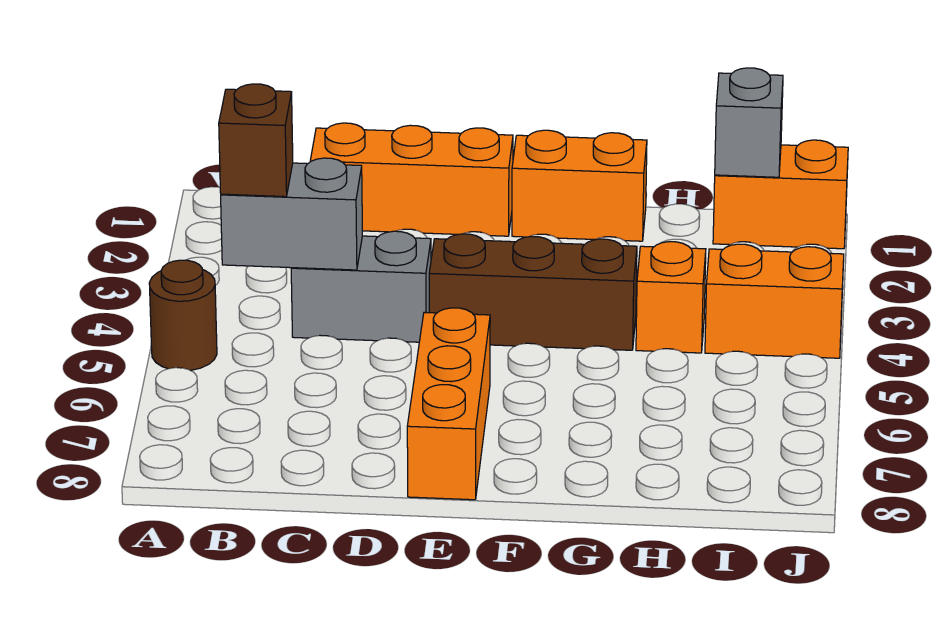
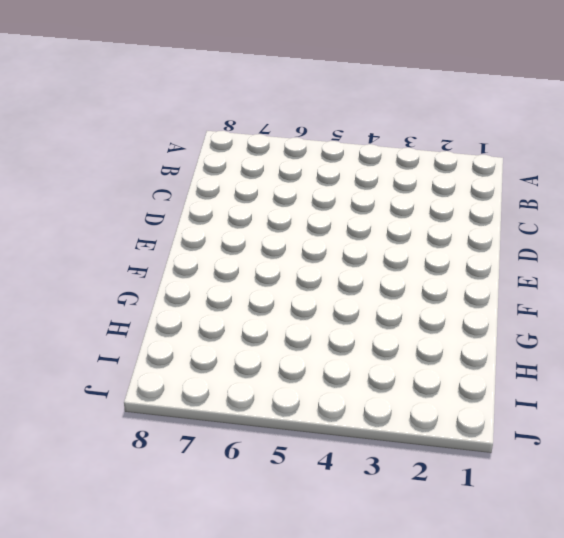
none -> brown round brick A5 level 1
none -> orange brick C1:E1 level 1
none -> grey brick C4:D4 level 1

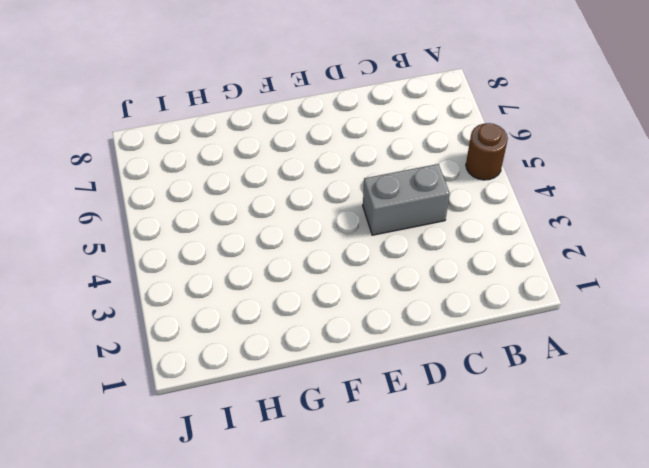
none -> orange brick C1:E1 level 1
none -> brown brick E4:G4 level 1
none -> orange brick E6:E8 level 1

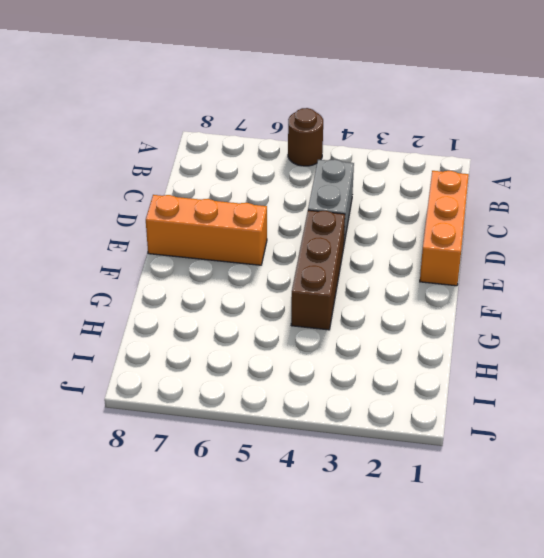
none -> orange brick F1:G1 level 1
none -> orange brick H4 level 1
none -> orange brick I1:J1 level 1

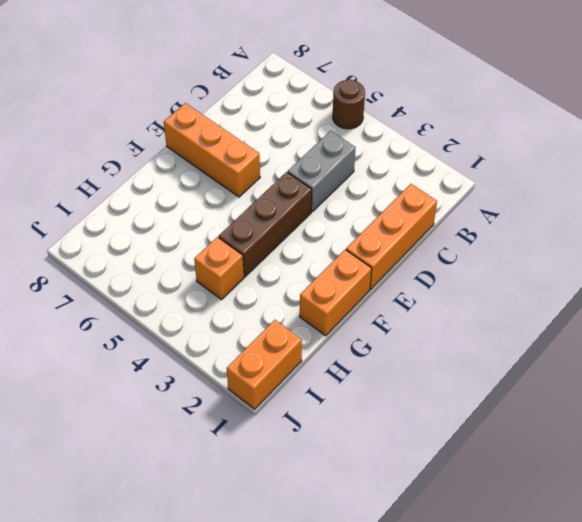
none -> orange brick I4:J4 level 1
none -> grey brick B4:C4 level 2
none -> grey brick I1 level 2

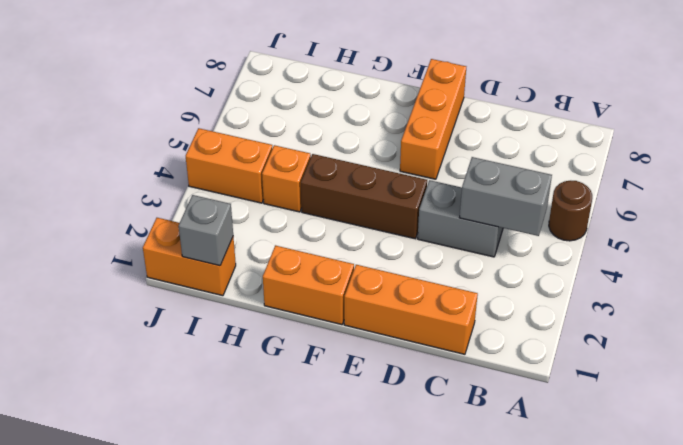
none -> brown brick B4 level 3

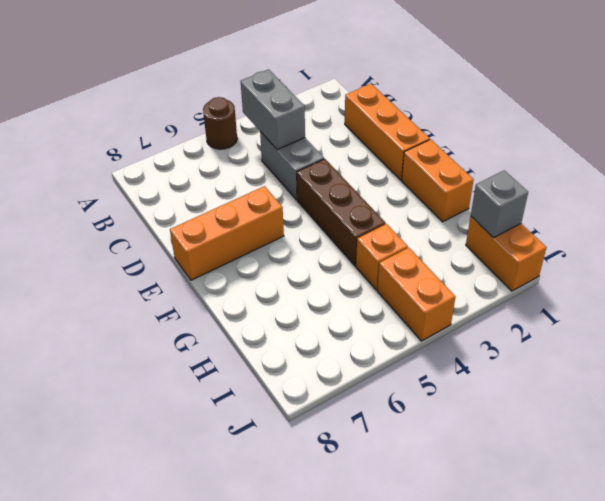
none -> brown brick B4 level 3

